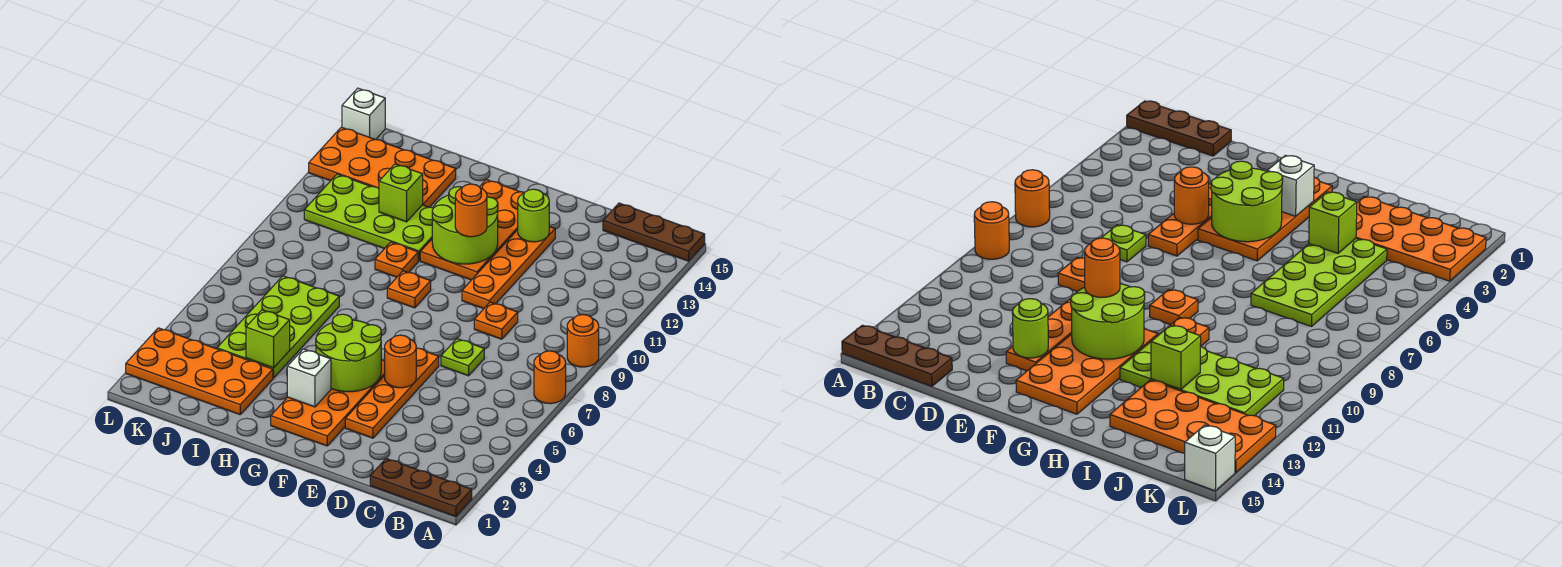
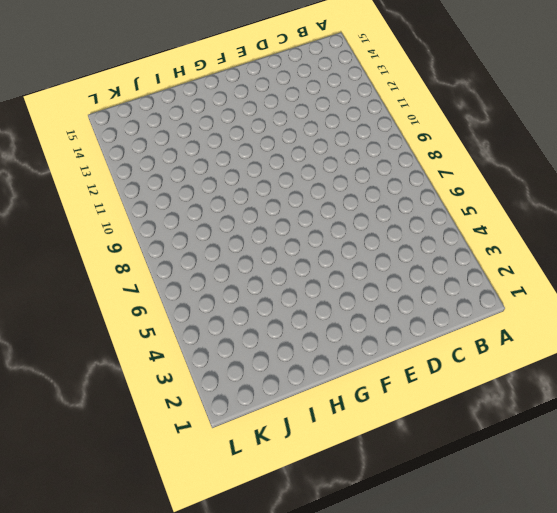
none -> brown plate A1:C1 level 1
none -> orange round brick A7 level 1
none -> orange round brick A9 level 1

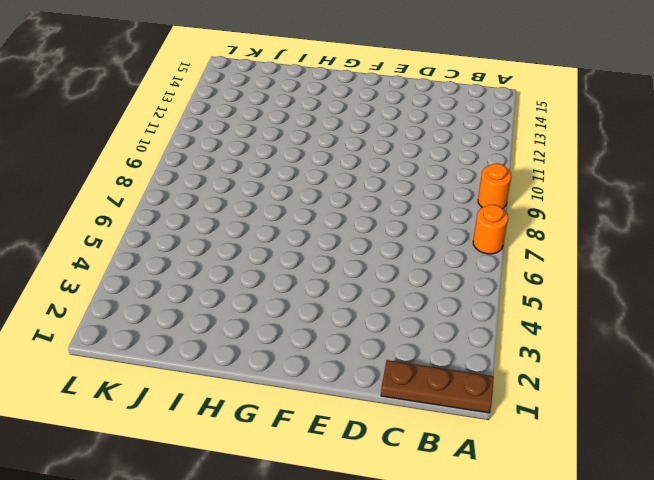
none -> brown plate A15:C15 level 1
none -> lime plate D7 level 1
none -> orange plate D9 level 1

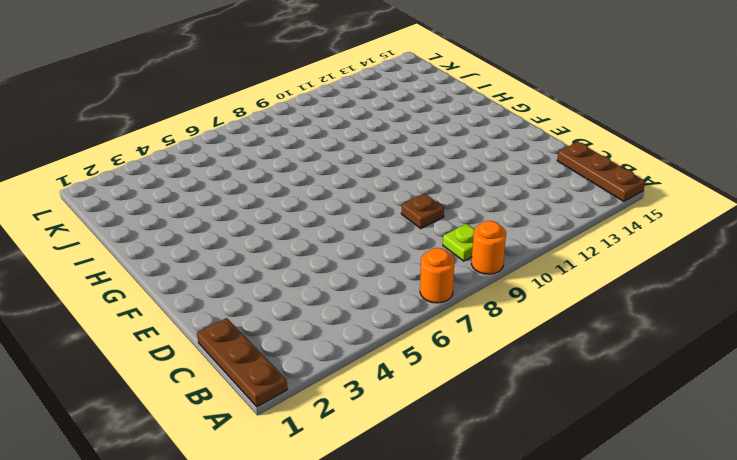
lime plate B9 level 1 -> lime plate D7 level 1
brown plate D9 level 1 -> orange plate D9 level 1
none -> orange plate E3:E6 level 1
none -> orange plate E10:E13 level 1
none -> orange plate F2:G5 level 1

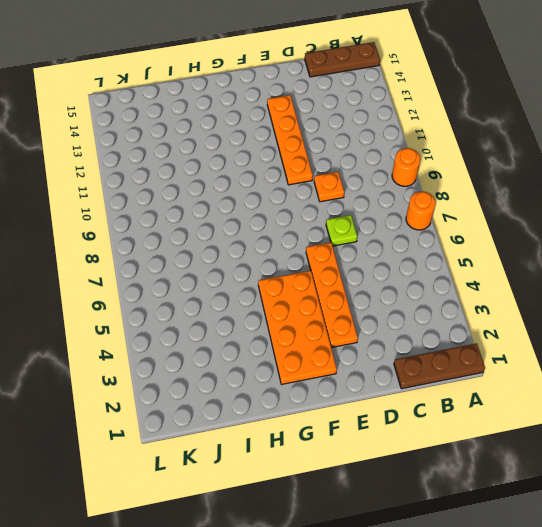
none -> orange plate F11:G14 level 1
none -> orange plate G9 level 1
none -> orange plate H10 level 1

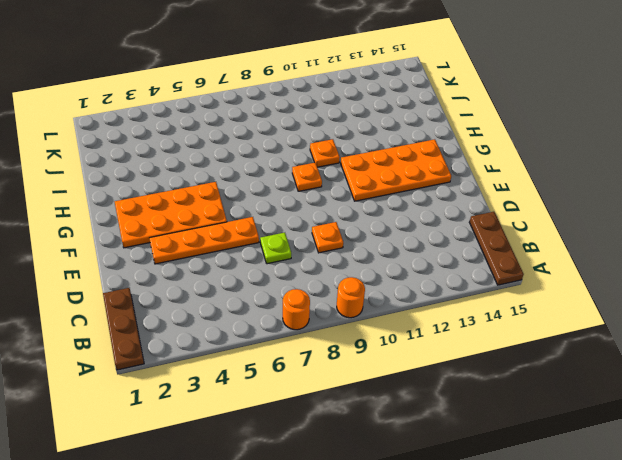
none -> orange plate E10:E13 level 1
none -> lime plate H11:K12 level 1
none -> orange plate I2:L3 level 1

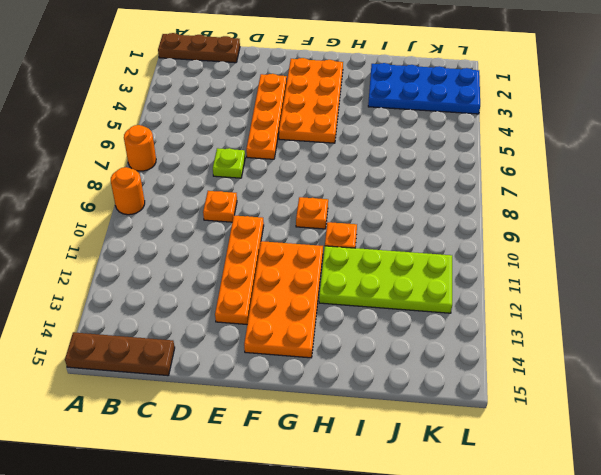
blue plate I2:L3 level 1 -> orange plate I2:L3 level 1
none -> lime plate I4:J7 level 1
none -> orange plate I13:L14 level 1
none -> white brick L15 level 1

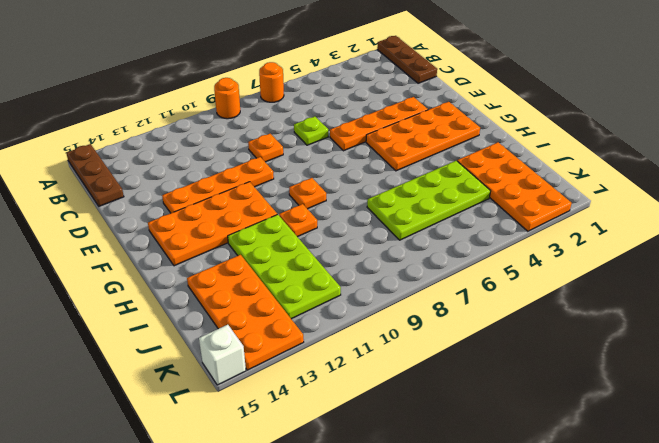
none -> orange round brick E5 level 2
none -> lime round brick E13 level 2
none -> lime round brick F4:G5 level 2

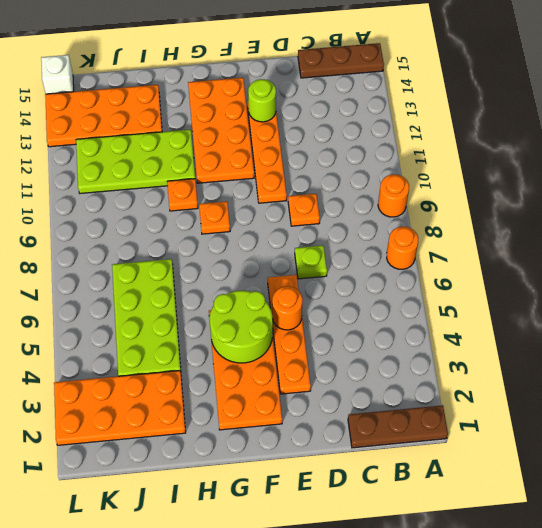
none -> lime round brick F11:G12 level 2
none -> white brick G3 level 2
none -> lime brick I4 level 2

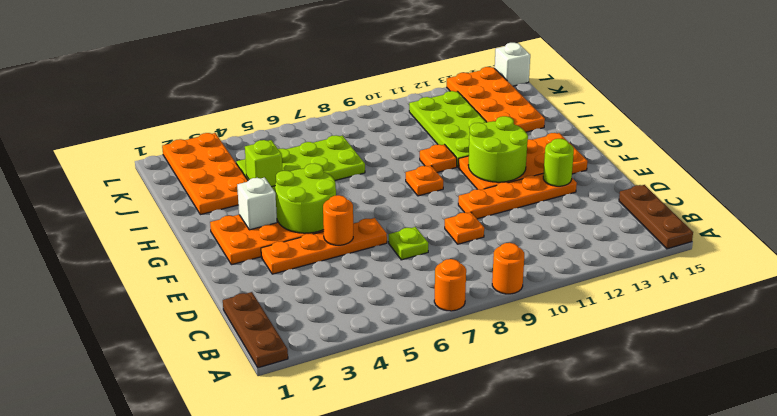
none -> lime brick I12 level 2
none -> orange round brick F11 level 3

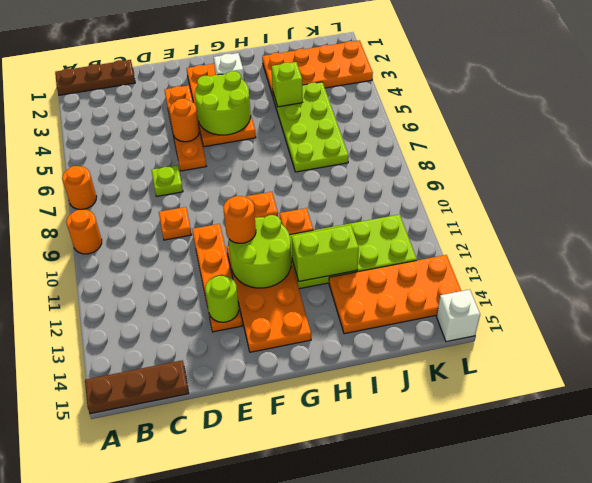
lime brick H12:I12 level 2 -> lime brick I12 level 2

